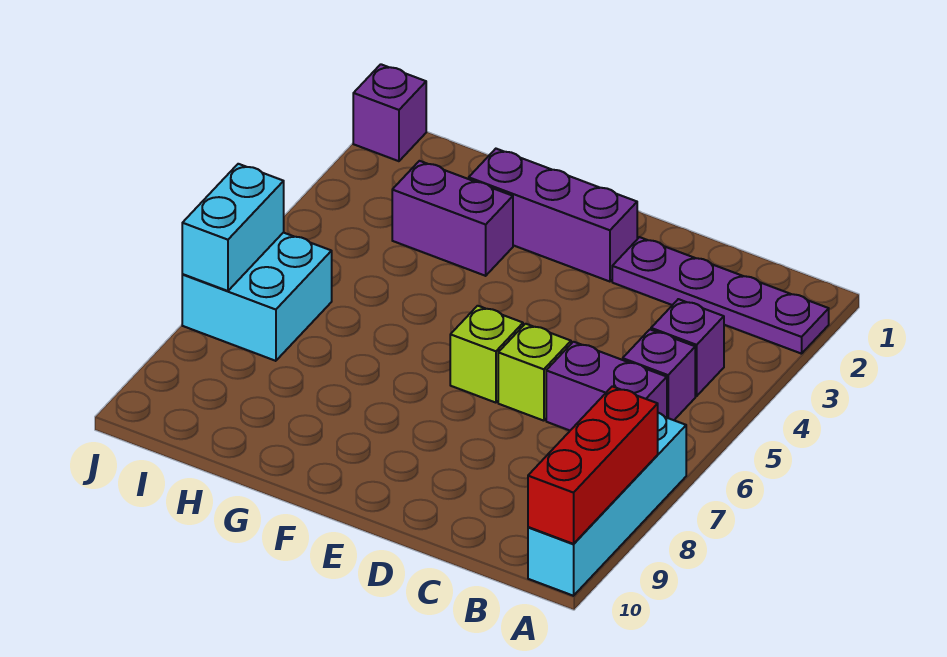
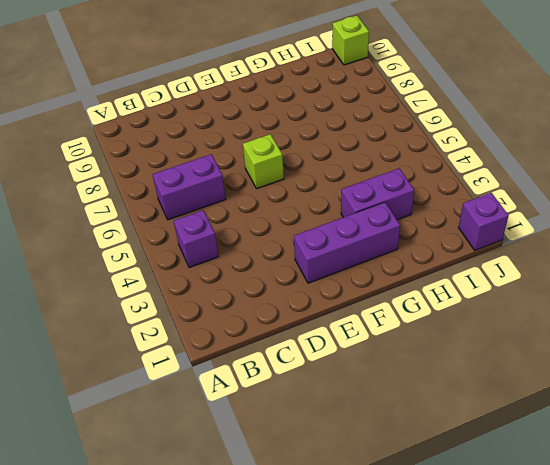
lime brick J10 level 1 -> lime brick D6 level 1
none -> purple plate A2:D2 level 1
none -> cyan brick A7:A10 level 1
none -> purple brick B5 level 1

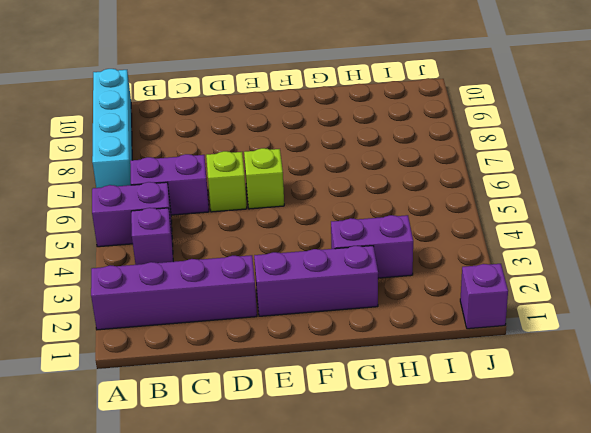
purple brick A2:D2 level 1 -> purple plate A2:D2 level 1
purple brick A5:B5 level 1 -> purple brick B5 level 1
none -> cyan brick I6:J7 level 1
none -> red brick A8:A10 level 2
none -> cyan brick J6:J7 level 2

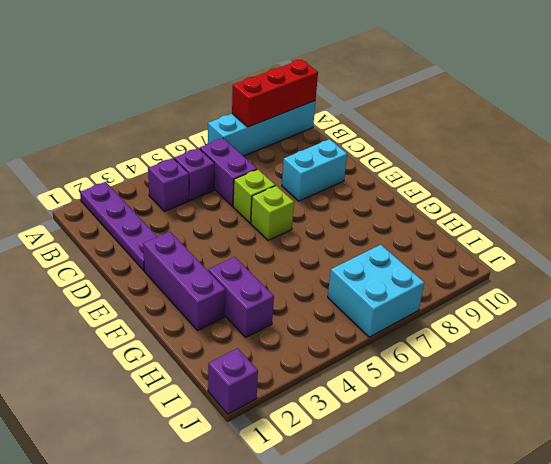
cyan brick D8:D9 level 1 -> cyan brick J6:J7 level 2

